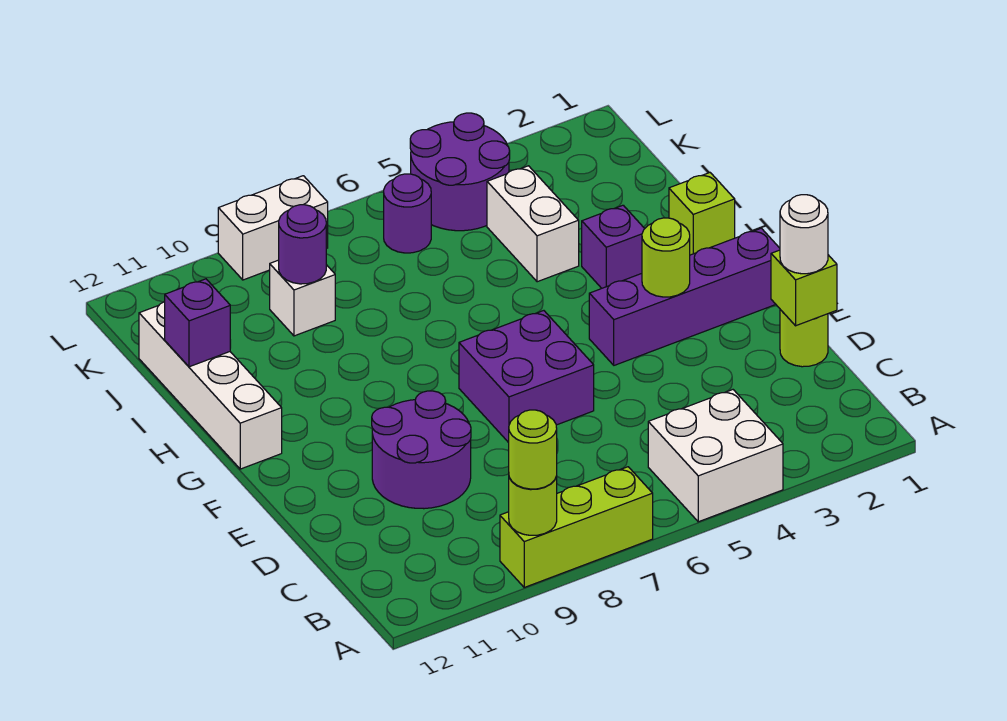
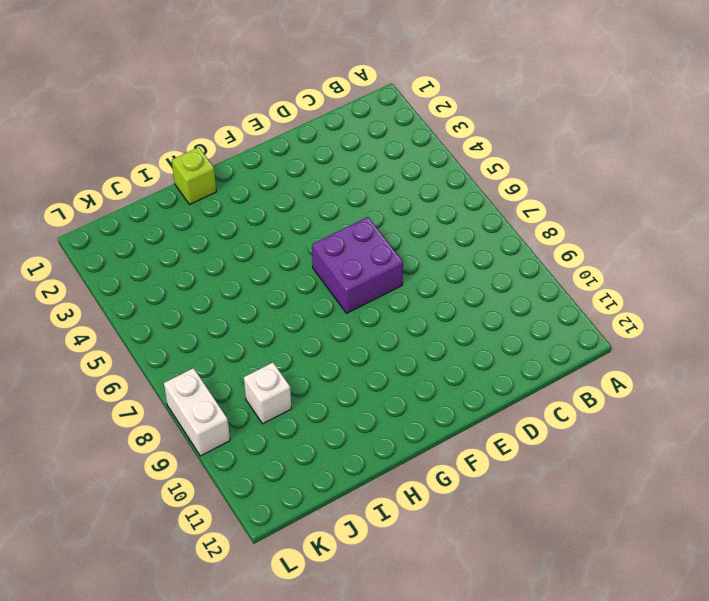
none -> white brick A4:B5 level 1
none -> lime brick A7:A9 level 1
none -> lime round brick D1 level 1

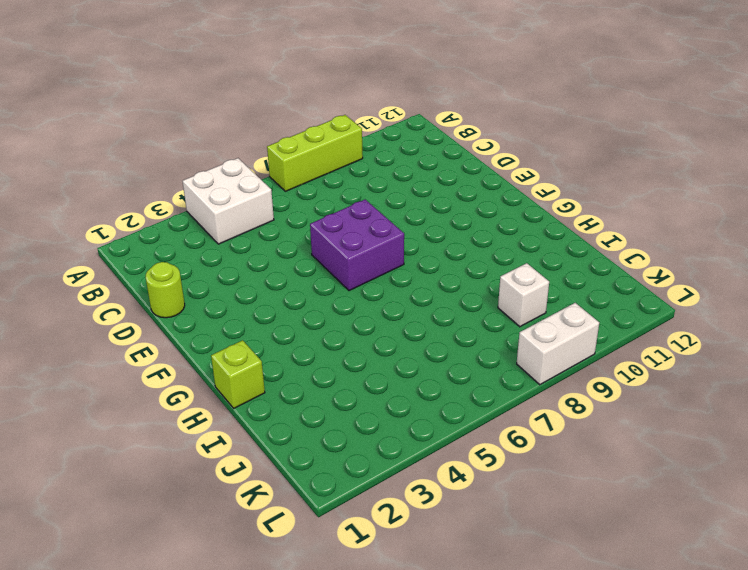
none -> purple round brick D9:E10 level 1
none -> purple brick F1:F4 level 1
none -> white brick G12:J12 level 1

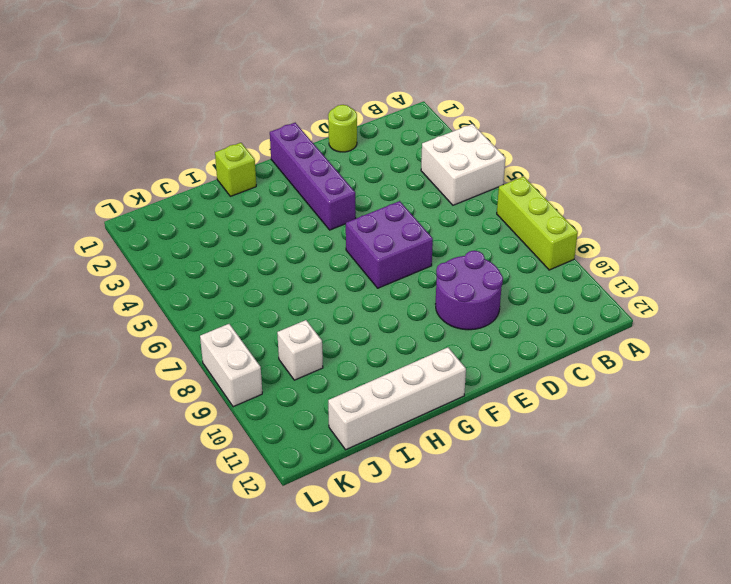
none -> purple brick H3 level 1
none -> white brick I4:J4 level 1
none -> purple round brick K4:L5 level 1

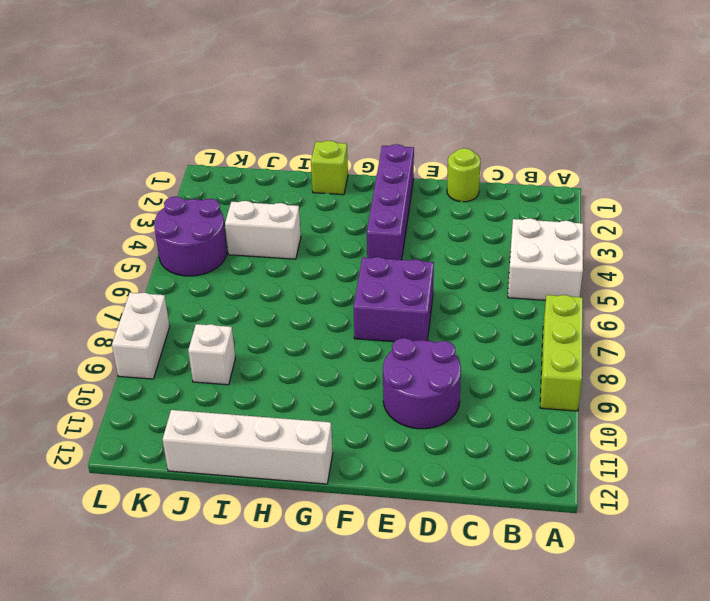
none -> purple brick H3 level 1
none -> purple round brick K6 level 1
none -> lime round brick A9 level 2

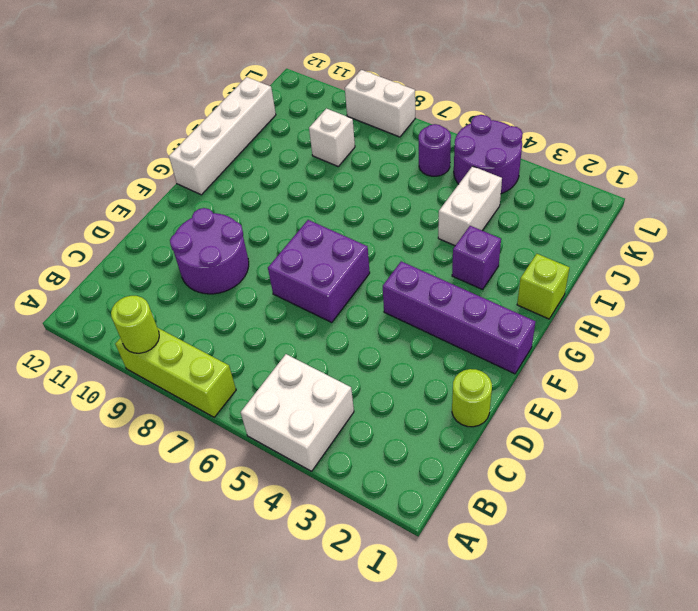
none -> lime brick D1 level 2
none -> lime round brick F3 level 2
none -> purple brick I12 level 2

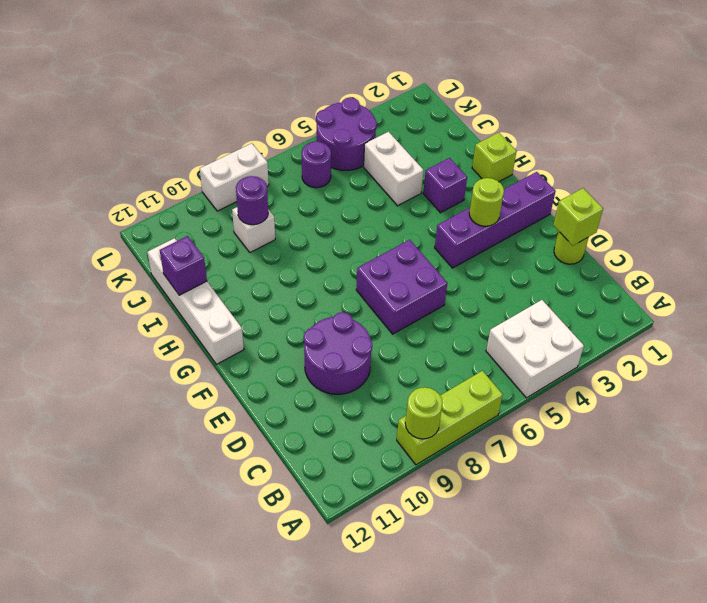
none -> lime round brick A9 level 3
none -> white round brick D1 level 3

